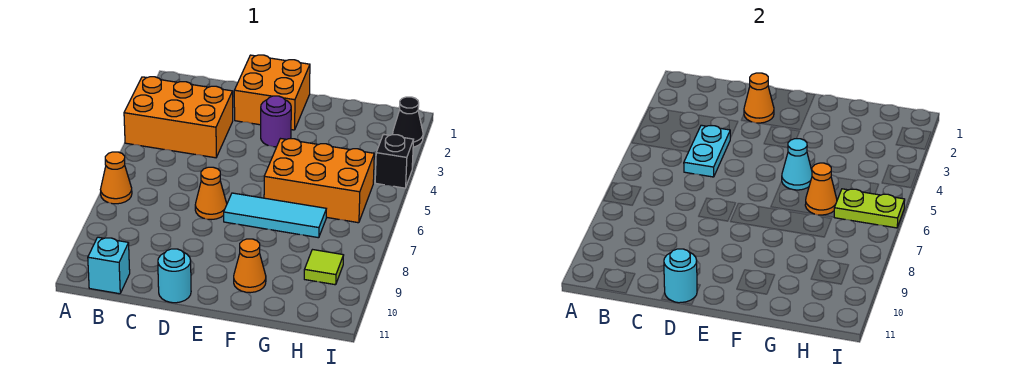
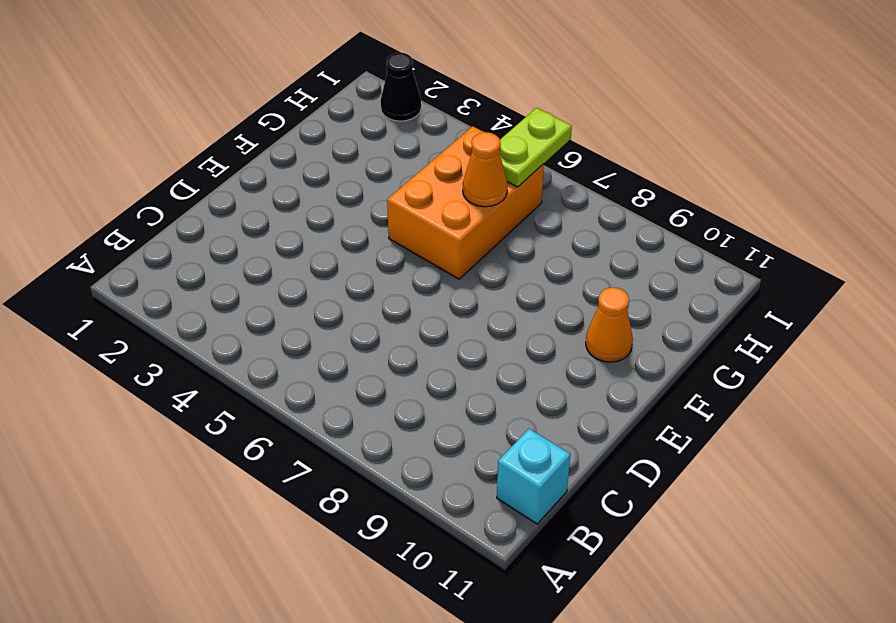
none -> orange brick A3:C4 level 1
none -> orange cone A7 level 1
none -> orange brick D1:E2 level 1

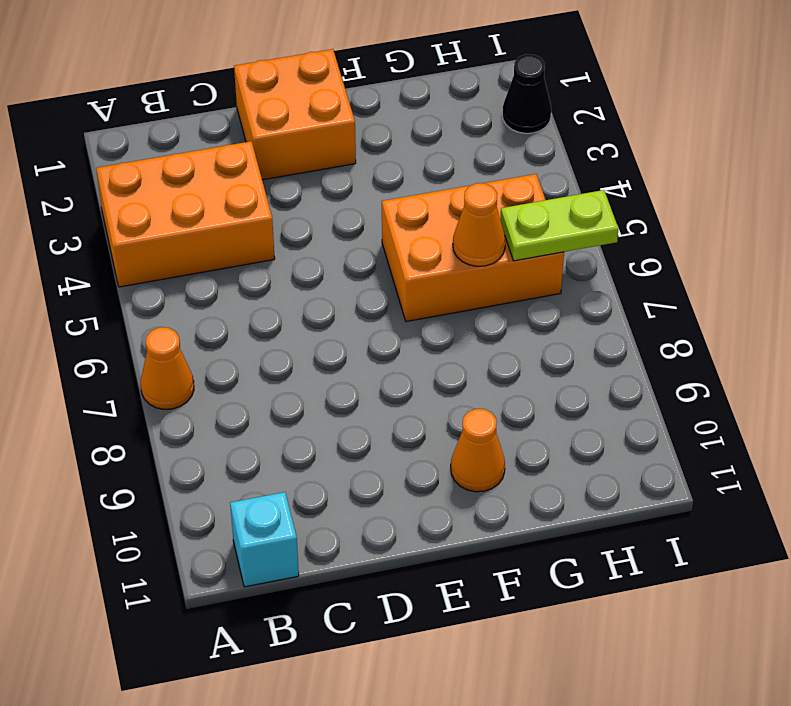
none -> orange cone D7 level 1
none -> cyan round brick D11 level 1
none -> purple round brick E3 level 1

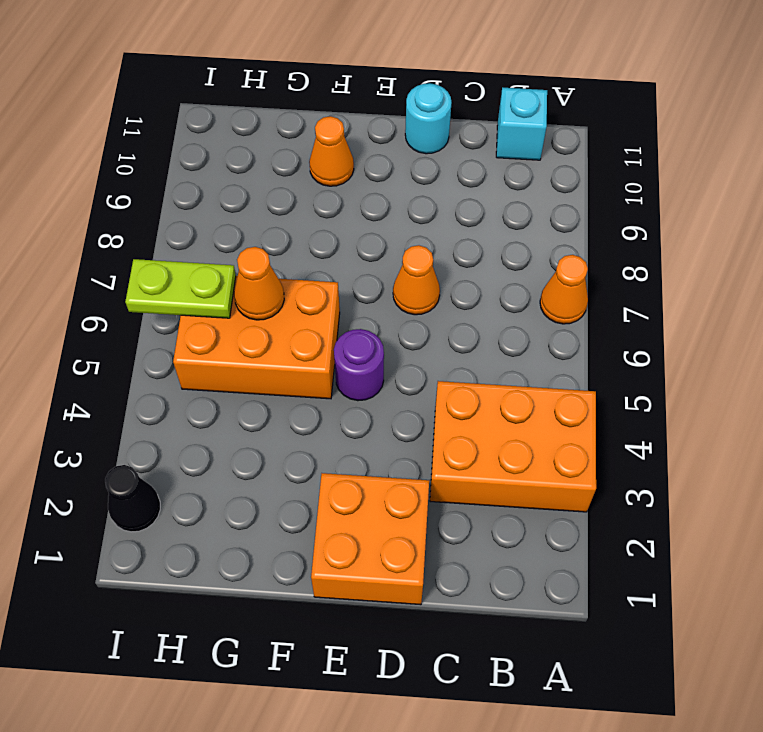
purple round brick E5 level 1 -> purple round brick E3 level 1
none -> cyan tile E7:G7 level 1
none -> lime tile H9 level 1
none -> black brick I4 level 1

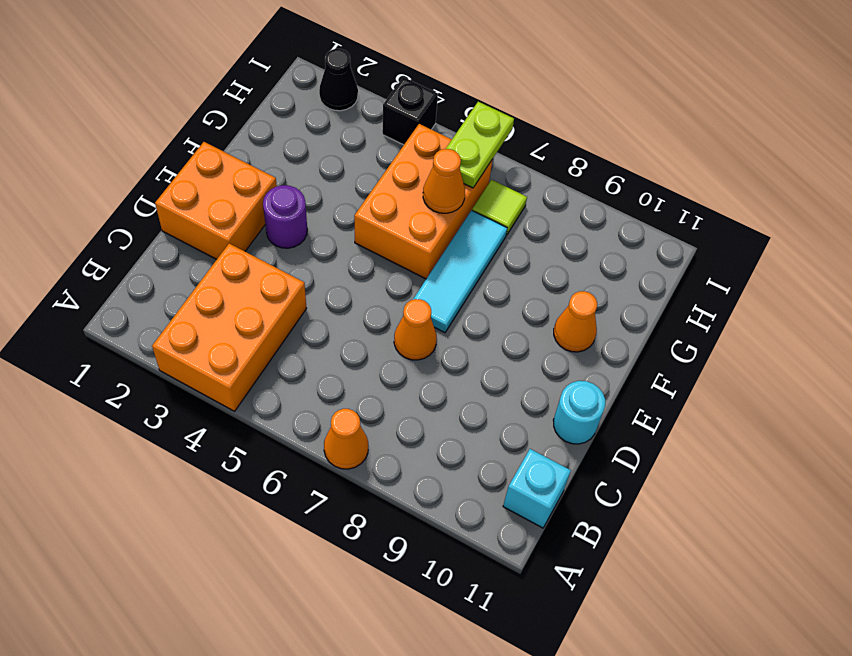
lime tile H7 level 1 -> lime tile H9 level 1
none -> cyan plate C4:C5 level 2
none -> orange cone D2 level 2
none -> cyan round brick D11 level 2

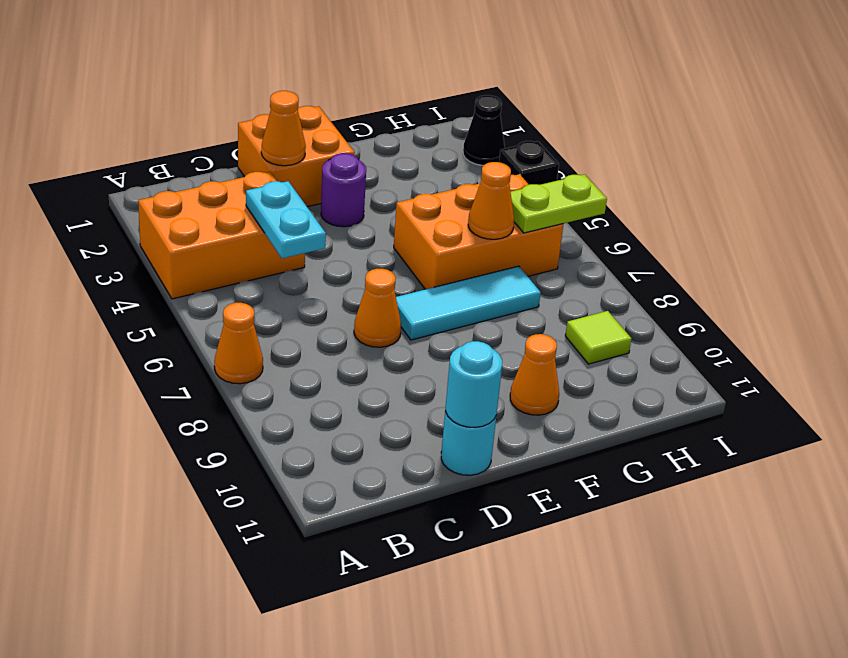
none -> cyan brick B11 level 1
none -> cyan cone F5 level 2

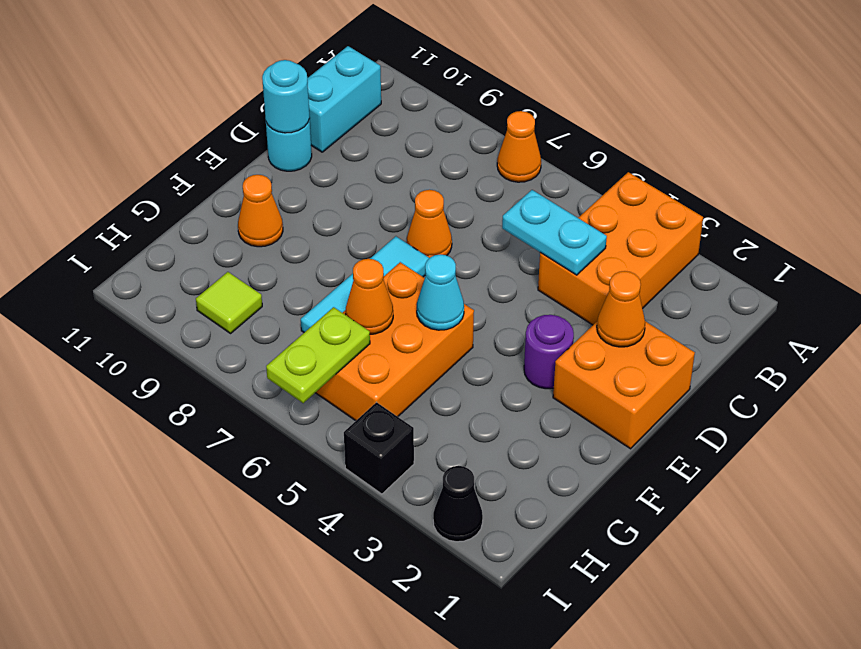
cyan brick B11:C11 level 1 -> cyan brick B11 level 1

